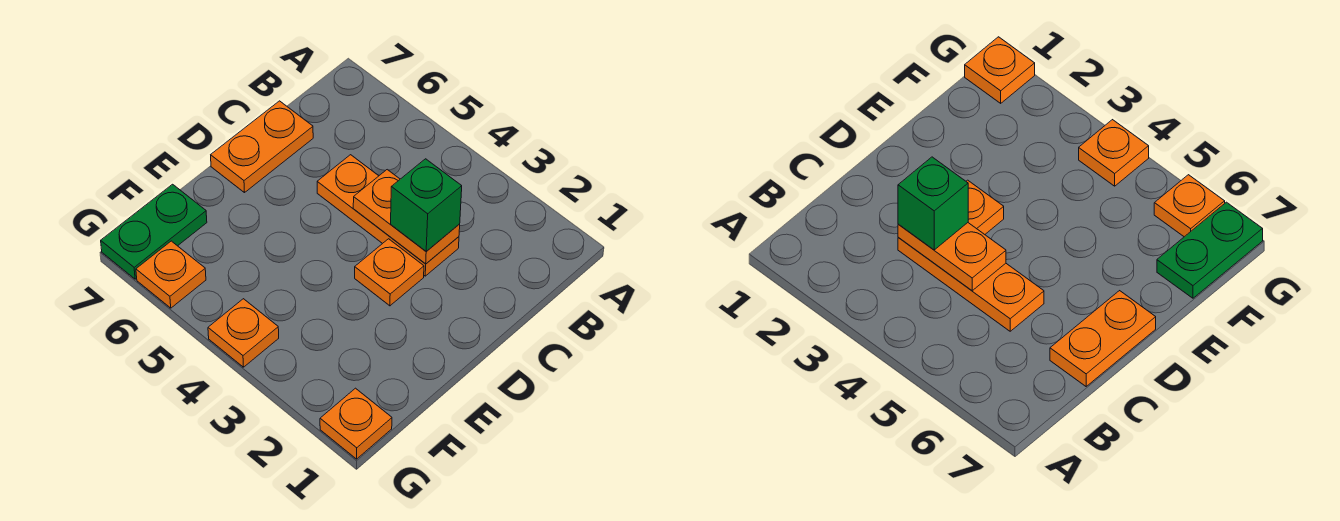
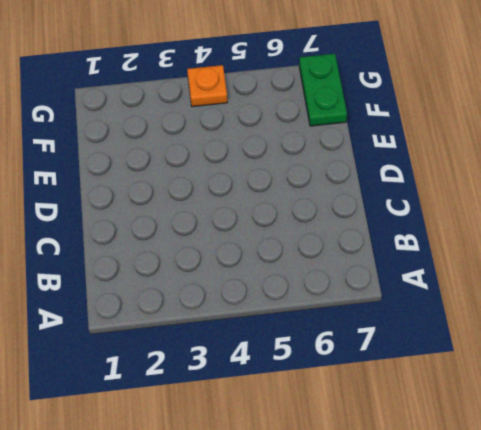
none -> orange plate C3:C5 level 1
none -> orange plate C7:D7 level 1

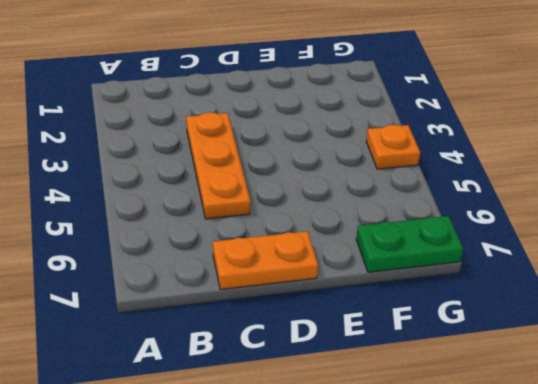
none -> orange plate D3 level 1
none -> orange plate G1 level 1

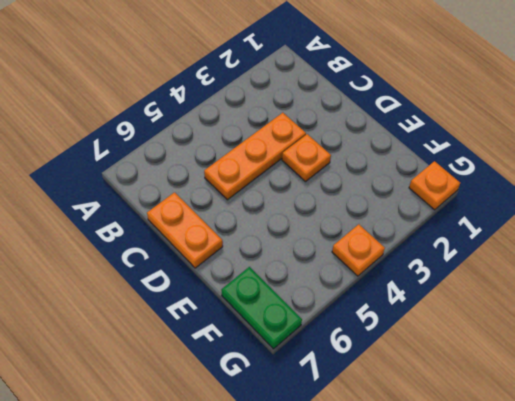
none -> orange plate G6 level 1
none -> orange plate C3:C4 level 2

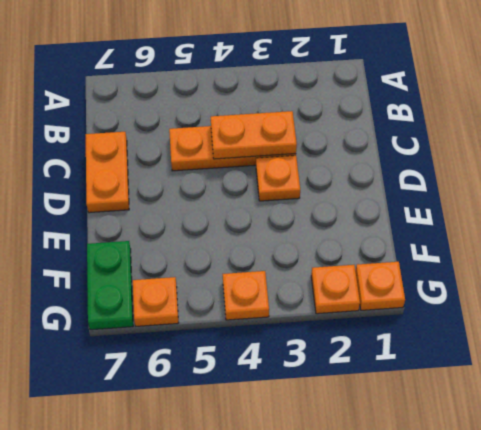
orange plate G2 level 1 -> none
none -> green brick C3 level 3

